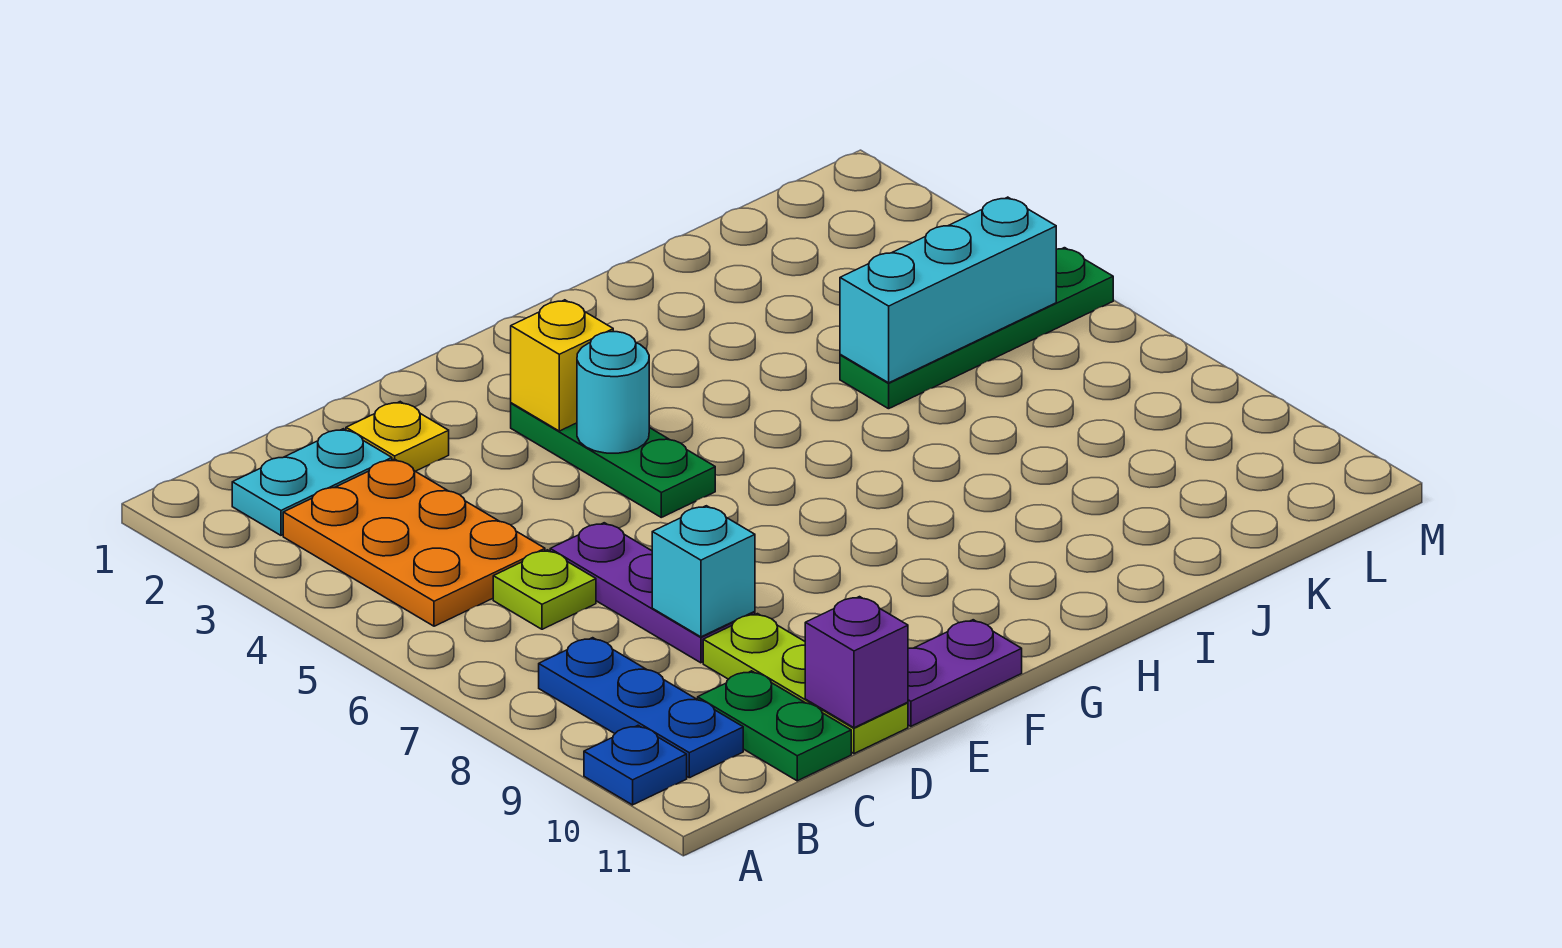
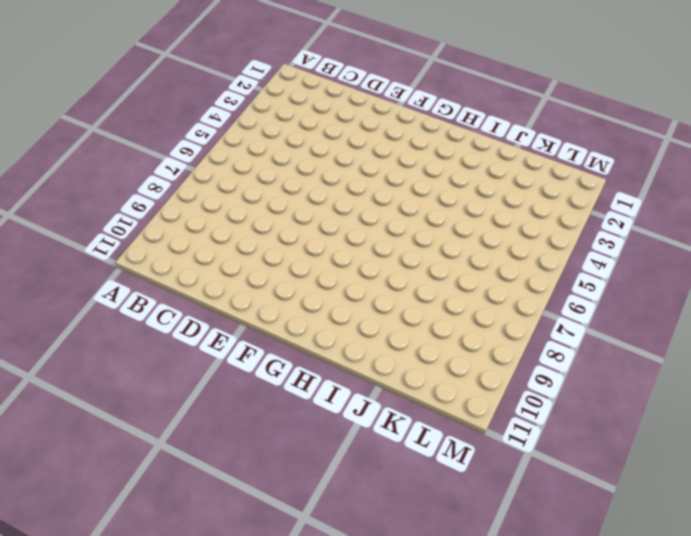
none -> blue plate A10 level 1
none -> cyan plate B2:C2 level 1
none -> orange plate B3:C5 level 1

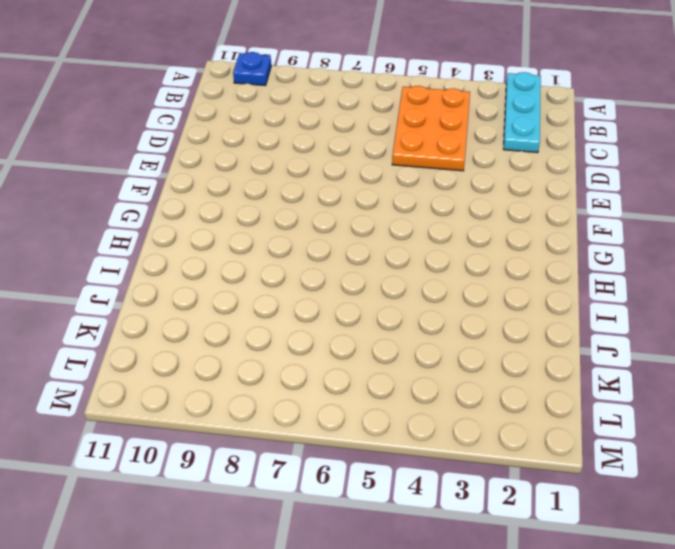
cyan plate A2:C2 level 1 -> cyan plate B2:C2 level 1
orange plate B4:D5 level 1 -> orange plate B3:C5 level 1
none -> blue plate B8:B10 level 1
none -> lime plate C6 level 1
none -> green plate C10:C11 level 1

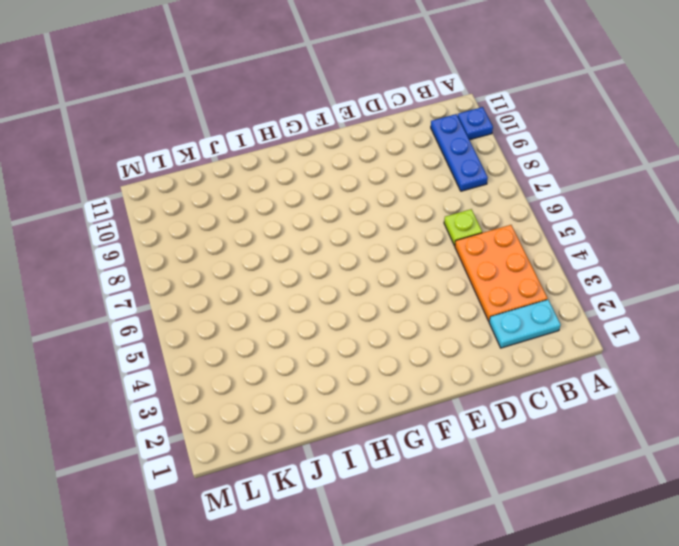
none -> green plate C10:C11 level 1
none -> yellow plate D2 level 1
none -> purple plate D6:D8 level 1

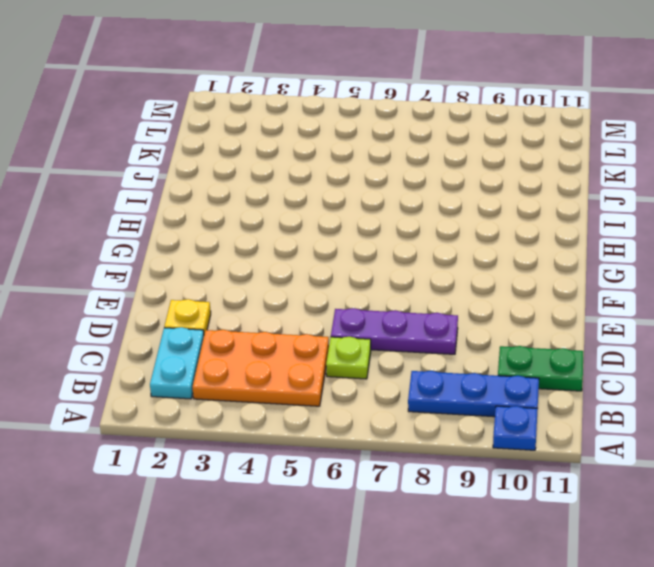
none -> lime plate D9:D11 level 1
none -> purple plate E11:F11 level 1
none -> green plate F3:F5 level 1

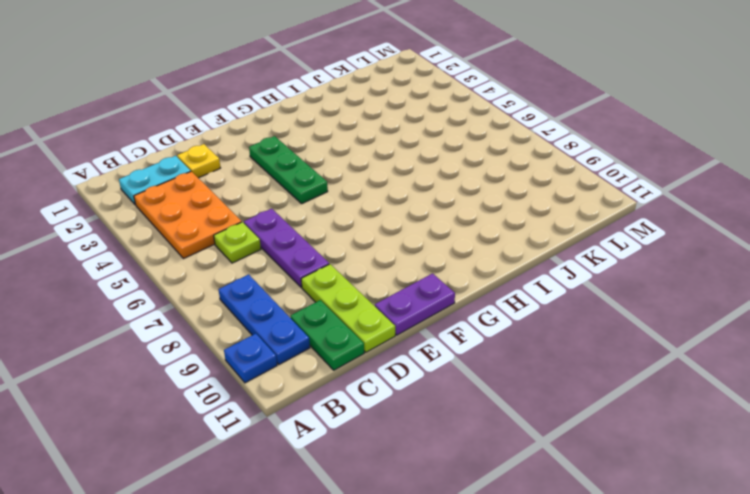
none -> green plate J5:M5 level 1
none -> cyan brick D8 level 2
none -> purple brick D11 level 2

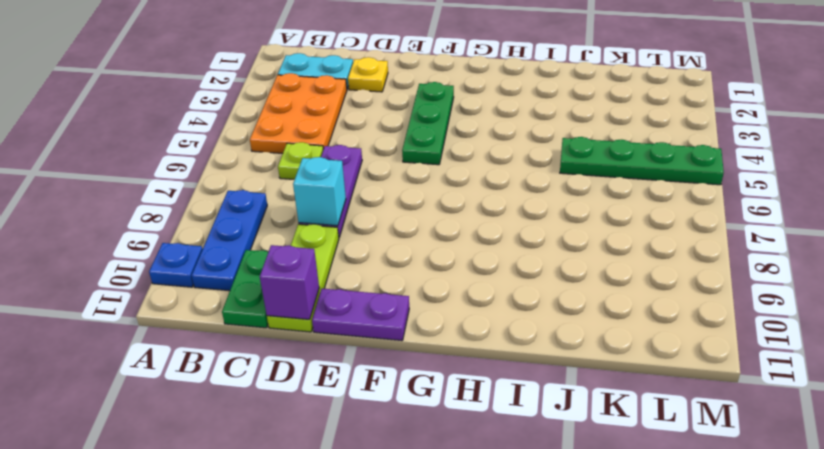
none -> yellow brick F3 level 2
none -> cyan round brick F4 level 2
none -> cyan brick J5:L5 level 2

